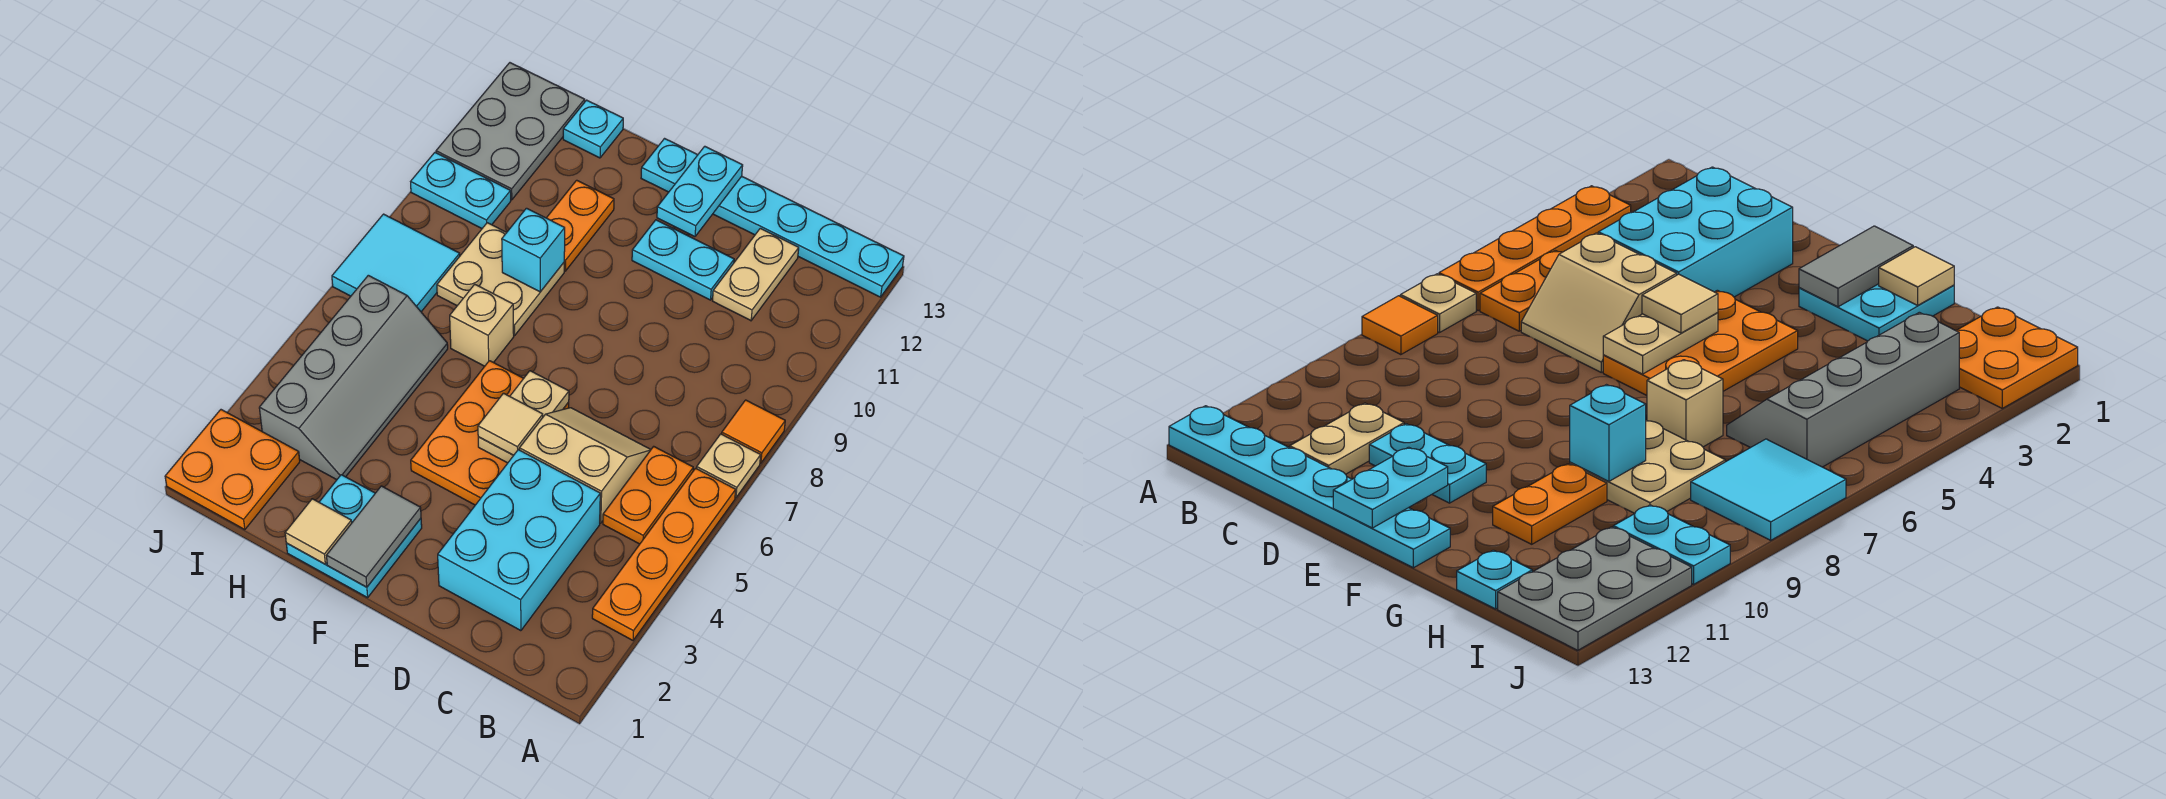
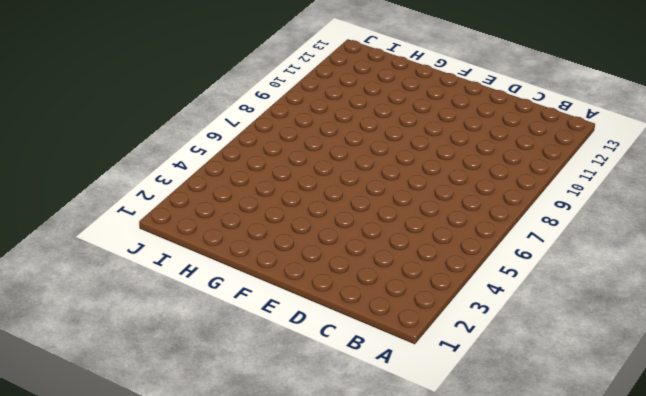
none -> orange plate A3:A6 level 1
none -> tan plate A7 level 1
none -> orange tile A8 level 1

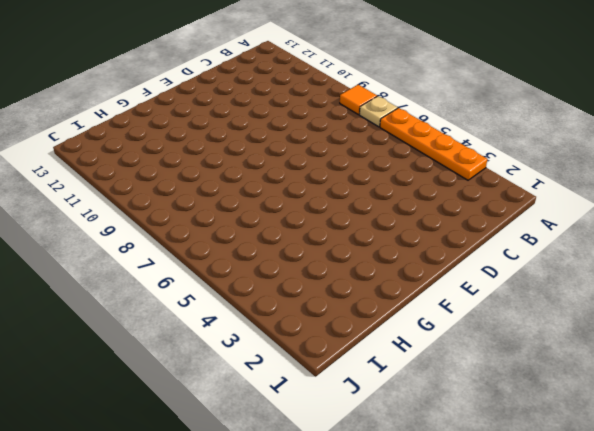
none -> cyan plate A13:F13 level 1
none -> orange plate B5:B6 level 1
none -> cyan brick C2:D4 level 1

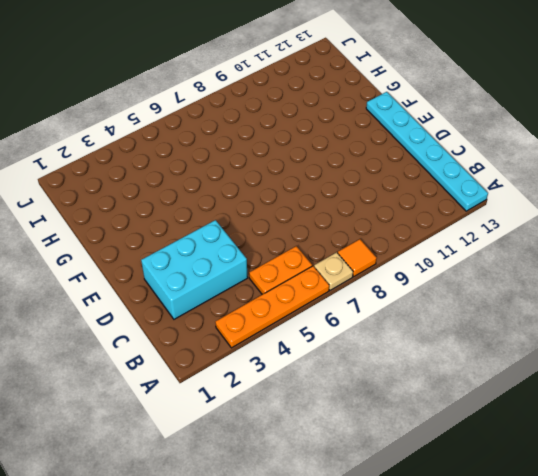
none -> tan slope C5:D6 level 1 top 5
none -> tan plate C11:C12 level 1
none -> cyan plate D11:E11 level 1

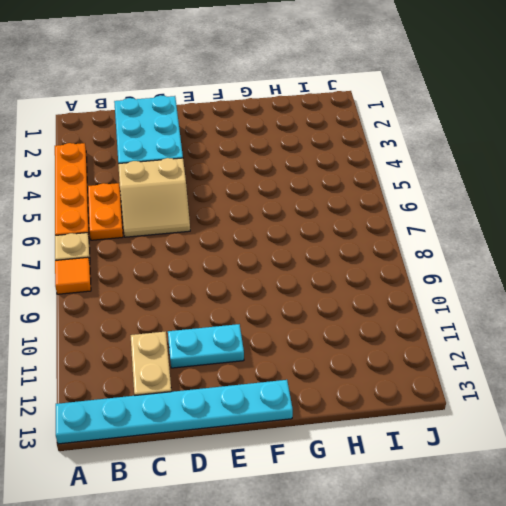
none -> orange plate E4:F6 level 1
none -> cyan plate F1:G2 level 1
none -> tan brick G7 level 1

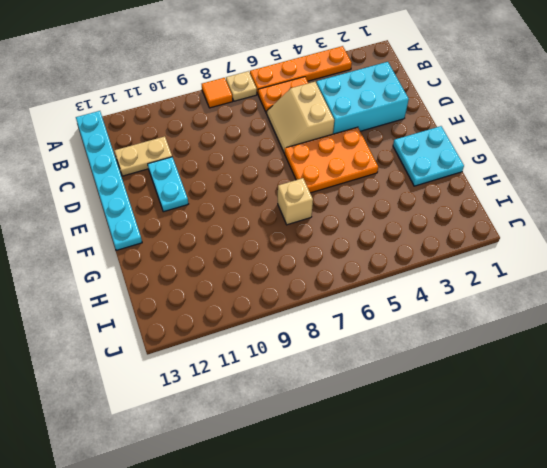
none -> tan plate G8:H9 level 1
none -> orange plate G10:G11 level 1
none -> grey slope H3:I6 level 1 top I

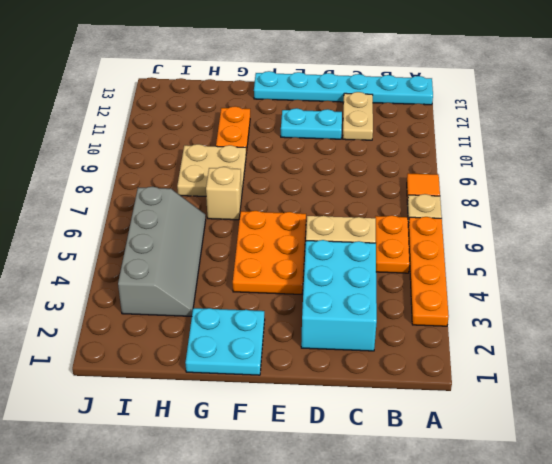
none -> cyan plate H13 level 1
none -> orange plate I1:J2 level 1
none -> cyan tile I7:J8 level 1

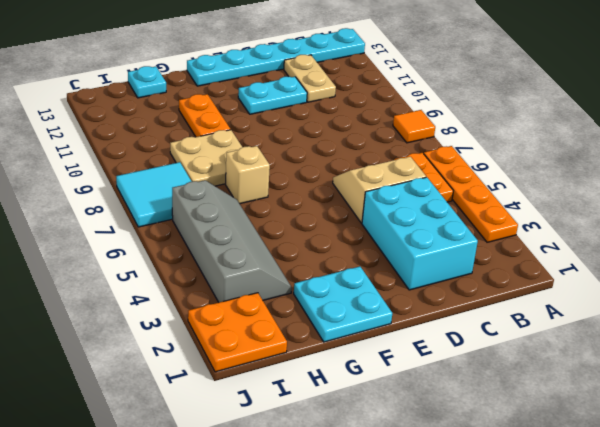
none -> tan plate A7 level 1
none -> orange plate E4:F6 level 1
none -> cyan plate I10:J10 level 1

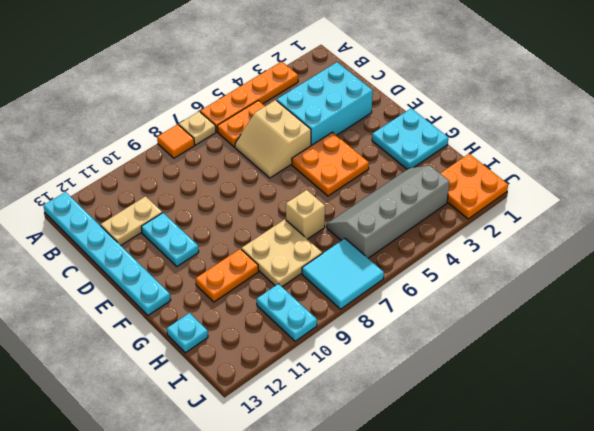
orange plate E4:F5 level 1 -> orange plate E4:F6 level 1
none -> grey plate I11:J13 level 1
none -> tan plate E5:E6 level 2
none -> cyan plate E12:E13 level 2

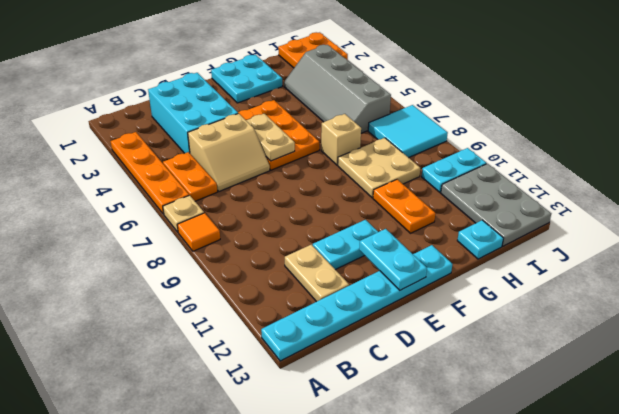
none -> grey tile F1:F2 level 2
none -> tan tile G1 level 2
none -> cyan brick G9 level 2

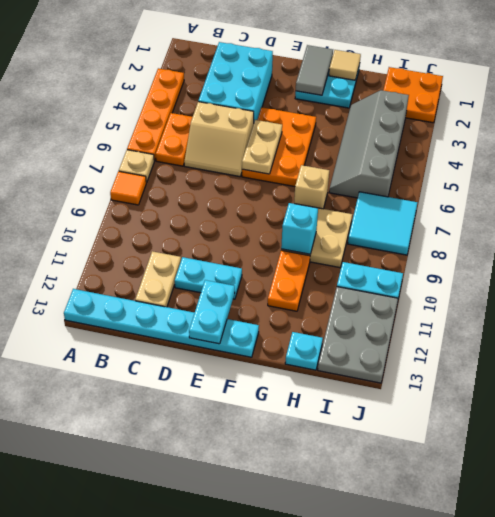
none -> tan tile E5 level 3

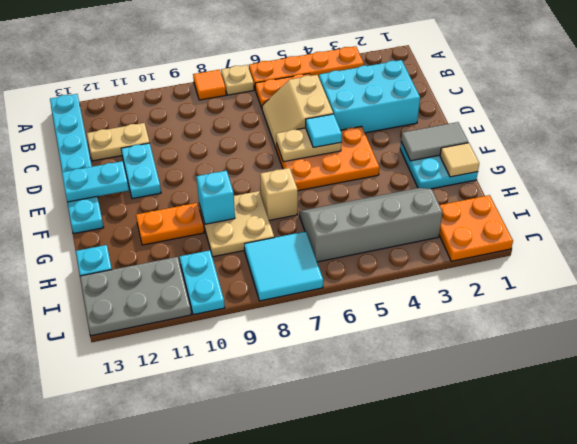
cyan tile E5 level 3 -> tan tile E5 level 3

